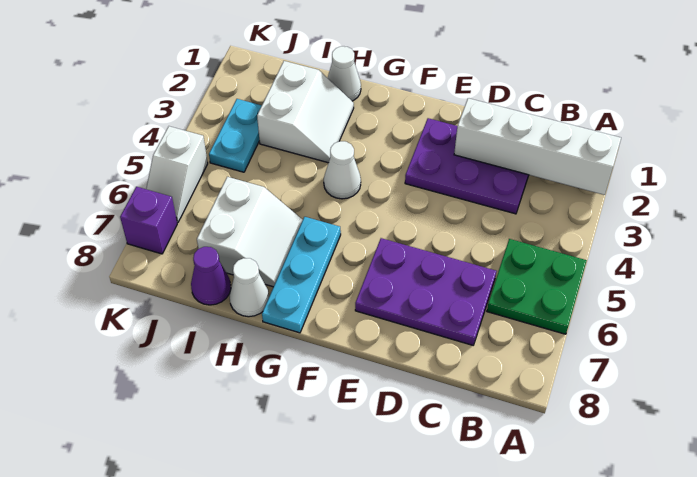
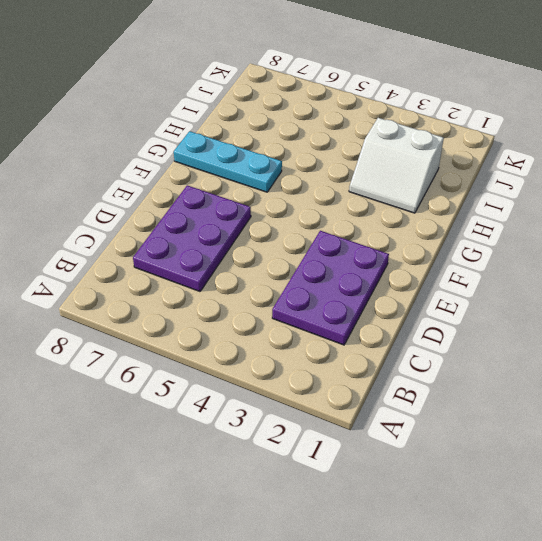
none -> green plate A5:B6 level 1
none -> white cone G4 level 1
none -> white cone H1 level 1

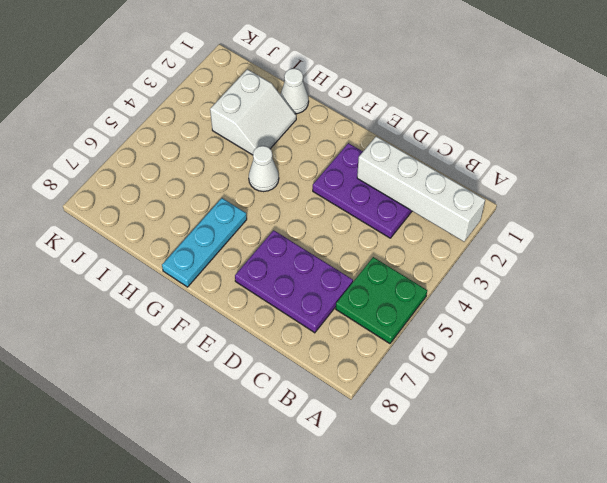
none -> white slope H6:I7 level 1 top I
none -> white cone H8 level 1
none -> purple cone I8 level 1

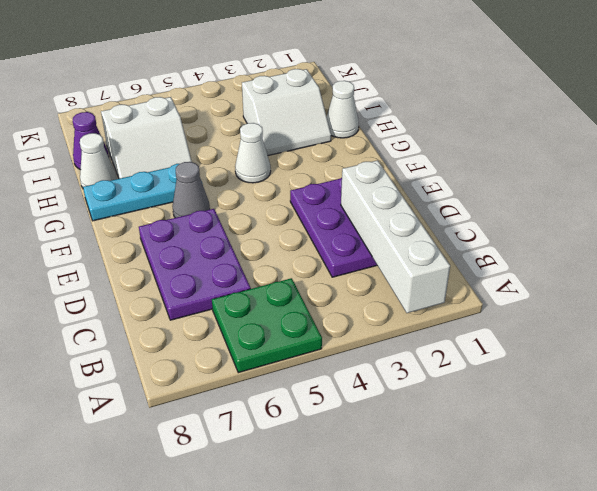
grey cone F6 level 1 -> none
none -> cyan plate J3:J4 level 1
none -> white slope K5:K6 level 1 top 5
none -> purple brick K7 level 1

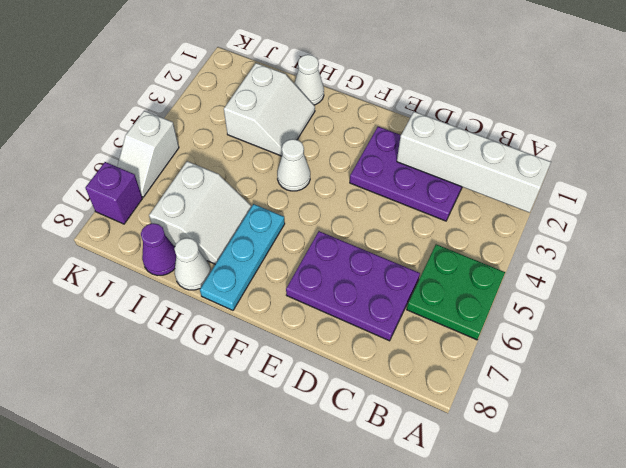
none -> cyan plate J3:J4 level 1

